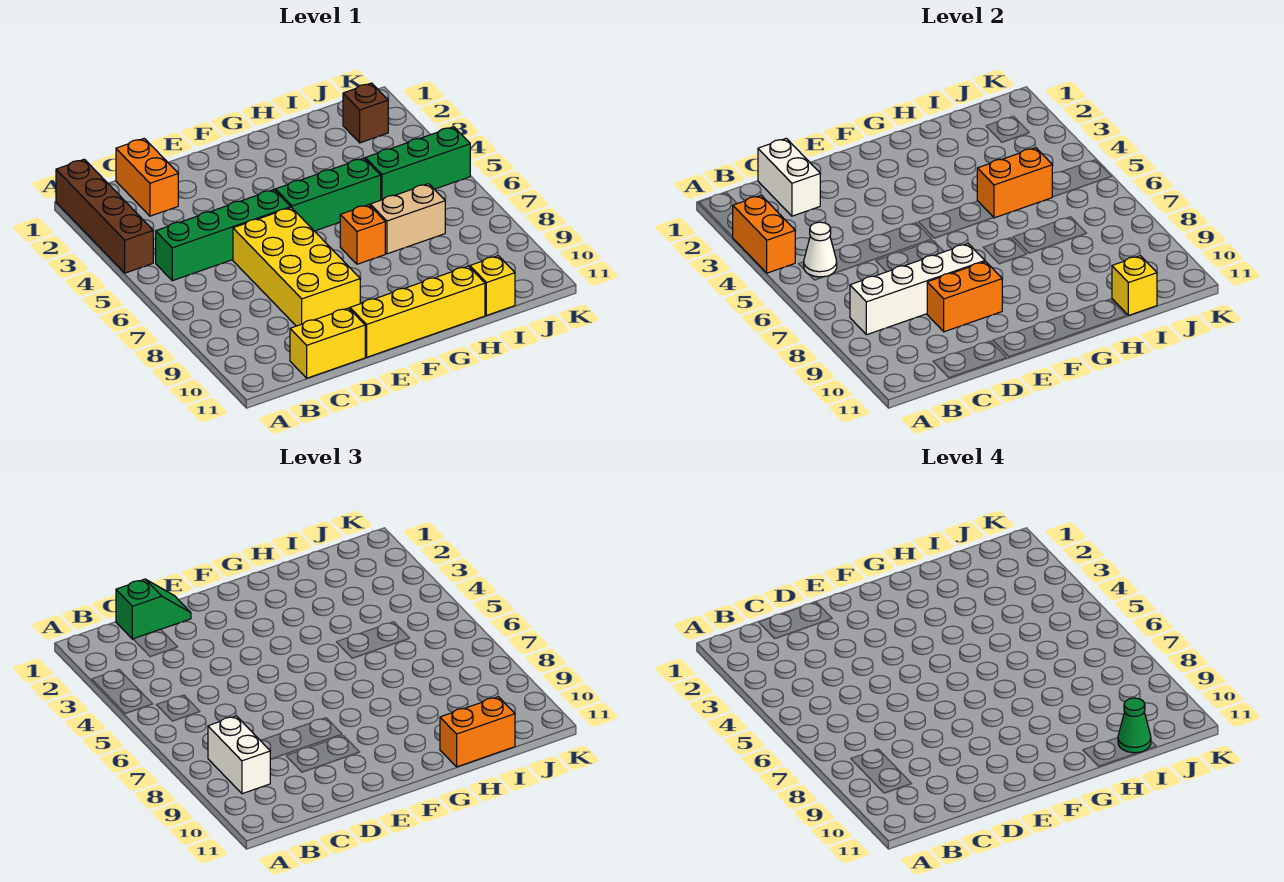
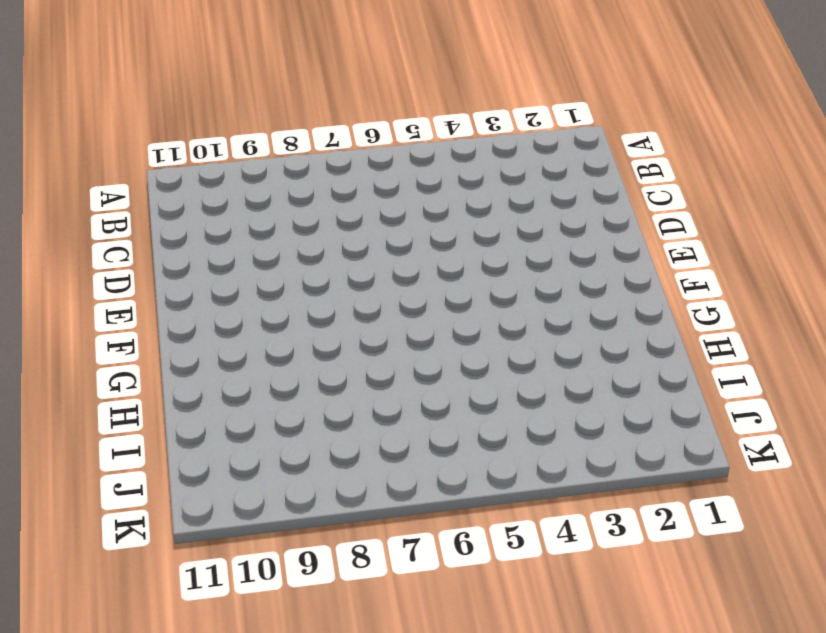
none -> brown brick A1:A4 level 1
none -> green brick B5:E5 level 1
none -> orange brick C1:C2 level 1

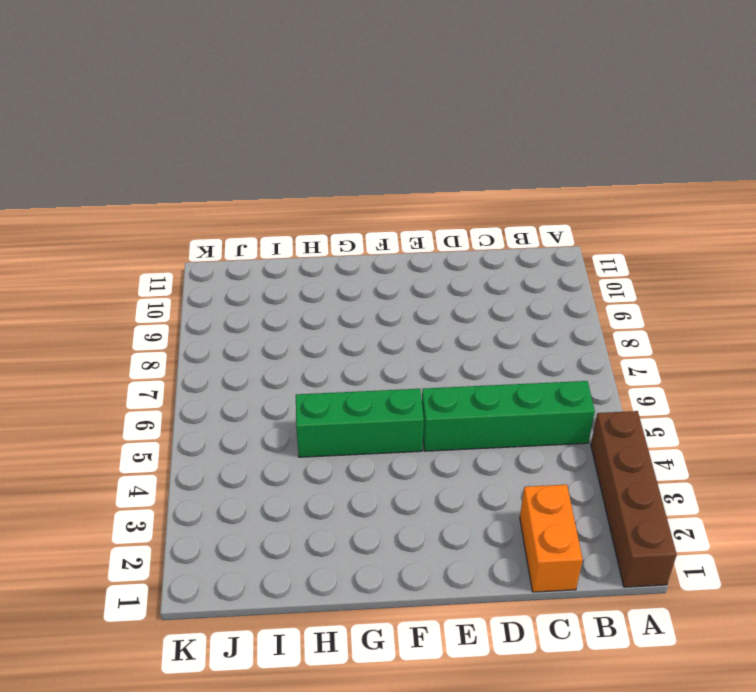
none -> yellow brick C11:D11 level 1
none -> yellow brick D6:E9 level 1
none -> yellow brick E11:H11 level 1

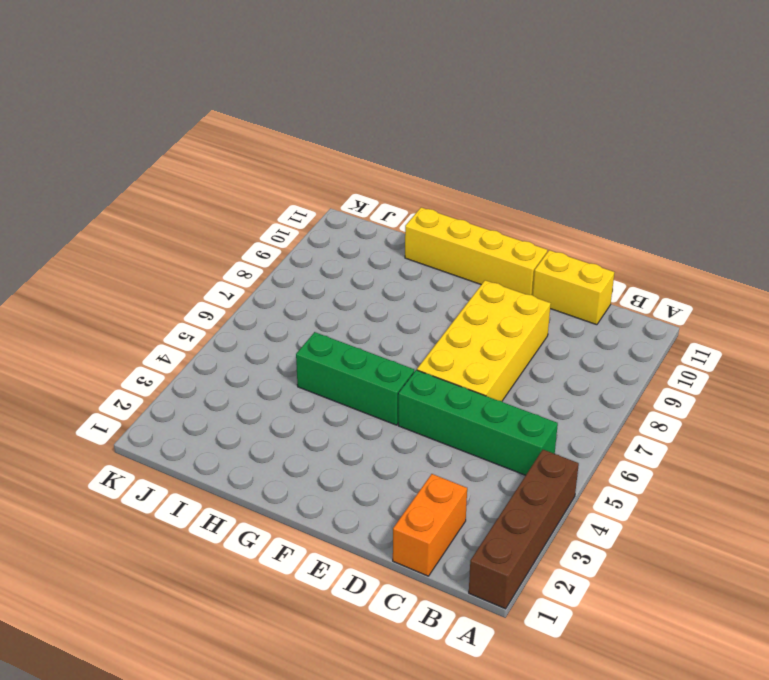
none -> orange brick G7 level 1
none -> tan brick H7:I7 level 1
none -> green brick I5:K5 level 1

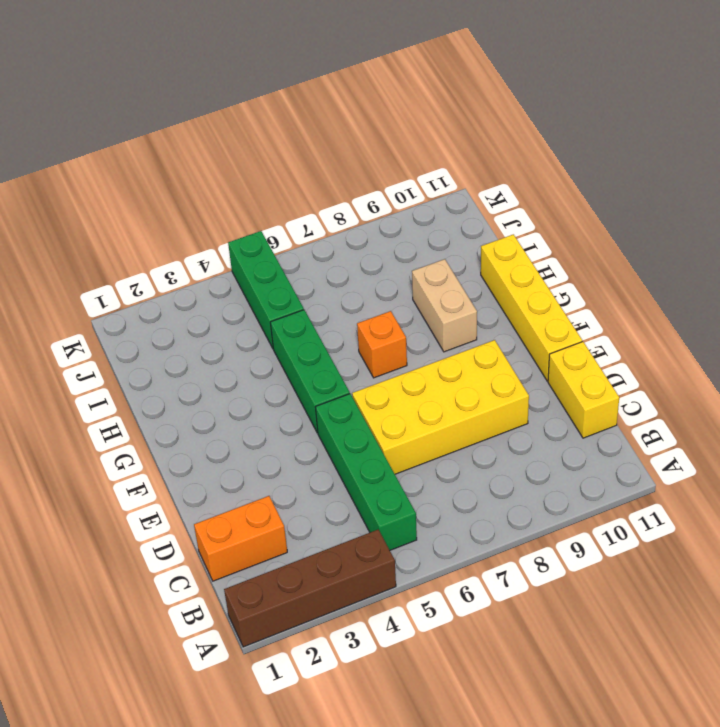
tan brick G9:H9 level 1 -> tan brick H7:I7 level 1
none -> yellow brick I11 level 1
none -> brown brick J2 level 1
none -> orange brick A3:A4 level 2

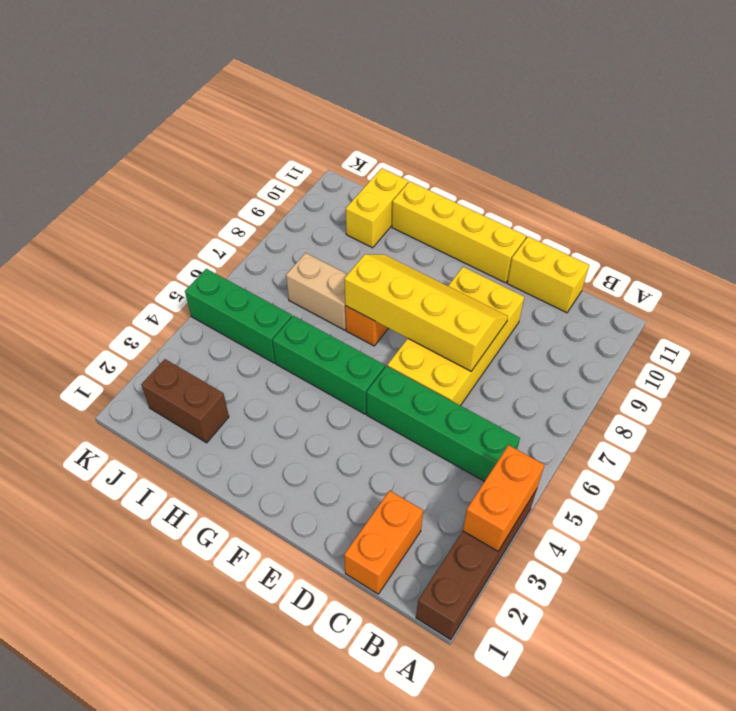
yellow slope D7:G8 level 2 top 7 -> white brick B8:E8 level 2
brown brick I2:J2 level 1 -> brown brick J2 level 1
yellow brick I10:I11 level 1 -> yellow brick I11 level 1
none -> white cone B5 level 2
none -> white brick C1:C2 level 2
none -> orange brick D9:E9 level 2

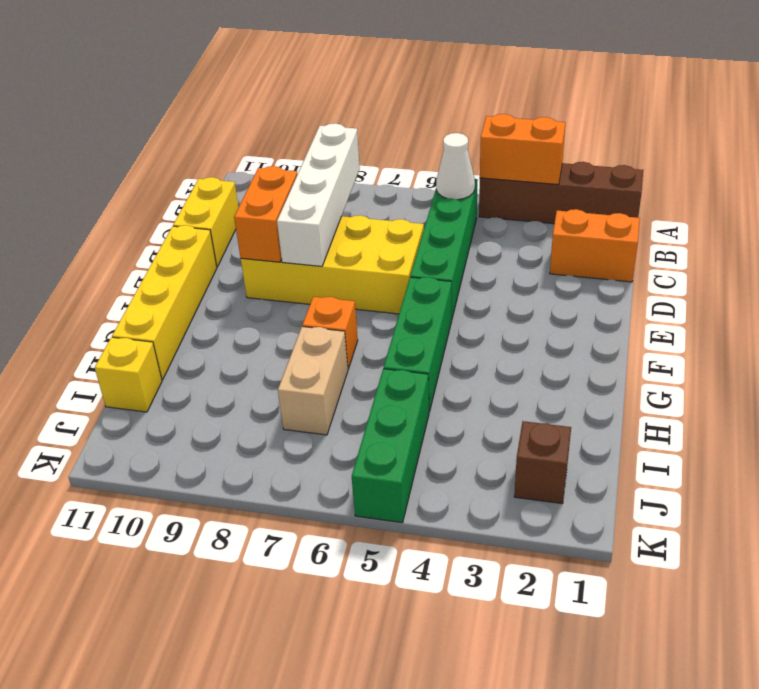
none -> white brick C1:C2 level 2
none -> orange brick H5:I5 level 2
none -> yellow brick I11 level 2

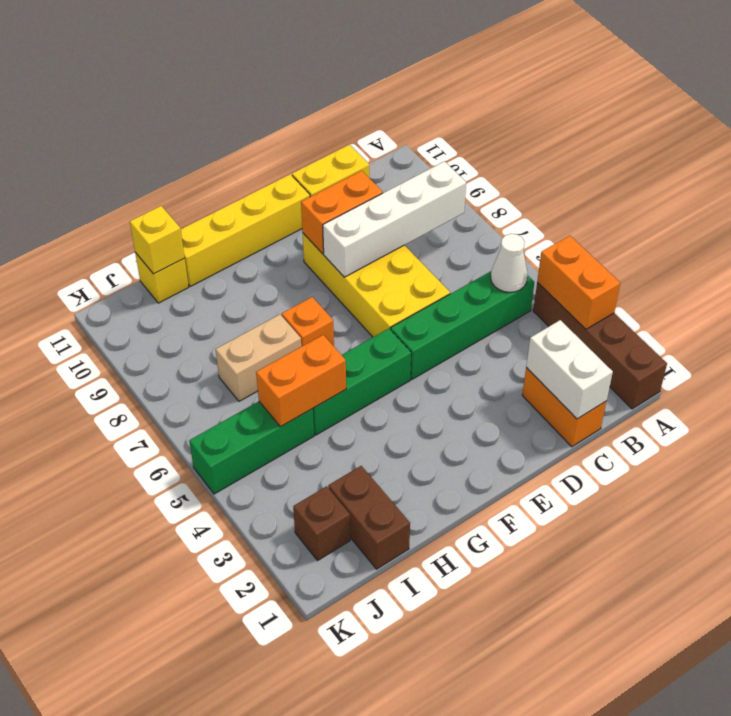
brown brick I1:I2 level 1 -> none
none -> white brick B8:B9 level 3
none -> green slope C1:D1 level 3 top C
none -> orange brick H11:I11 level 3

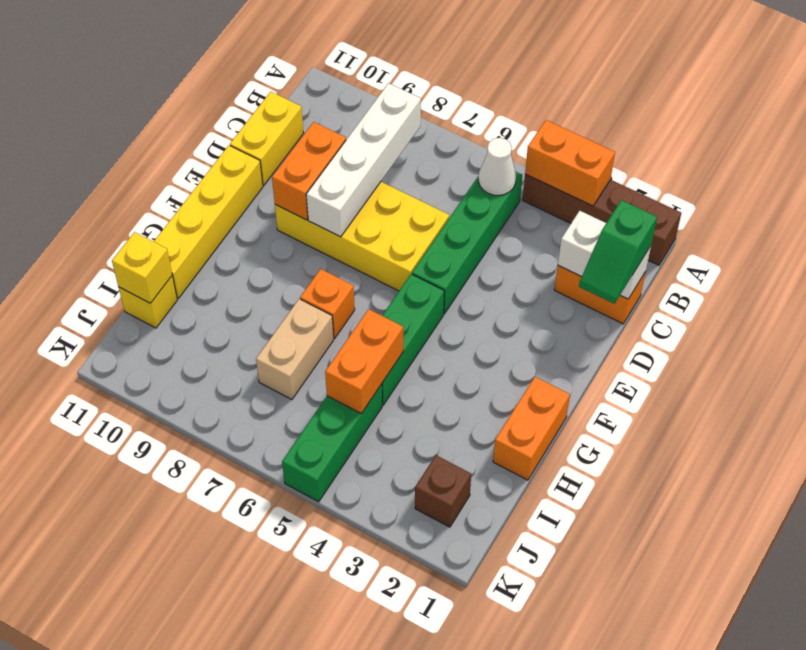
orange brick G1:H1 level 1 -> orange brick H11:I11 level 3
none -> white brick B8:B9 level 3
none -> green cone I11 level 4

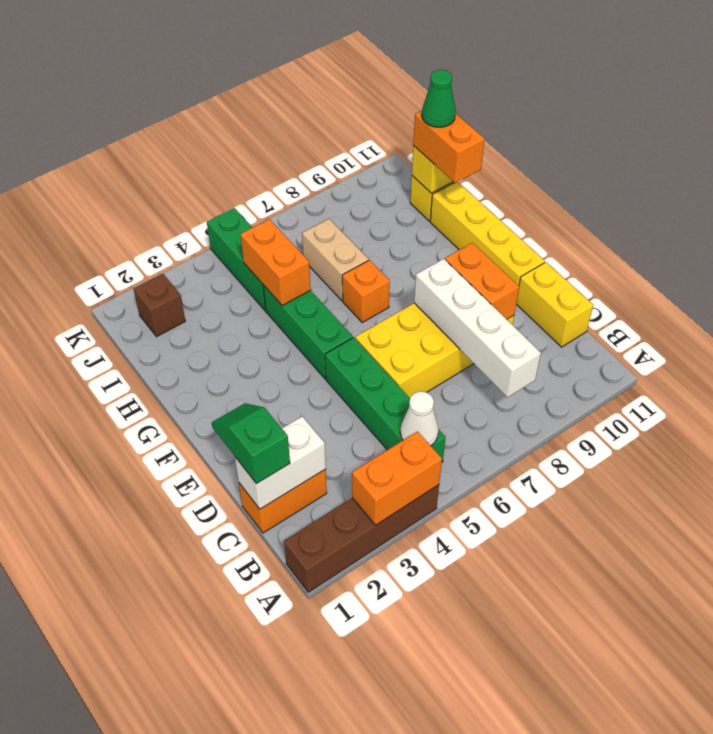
none -> white brick B8:B9 level 3

